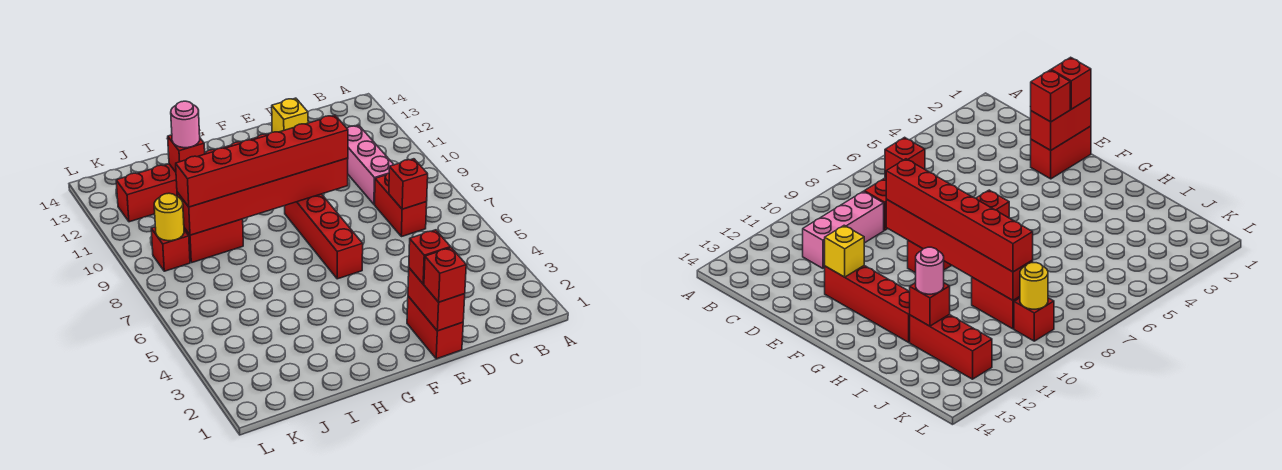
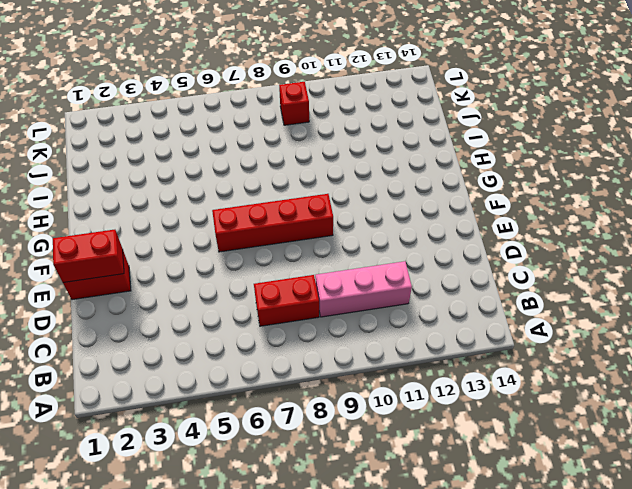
none -> red brick E12:H12 level 1
none -> red brick I9:J9 level 1
none -> red brick I12:K12 level 1

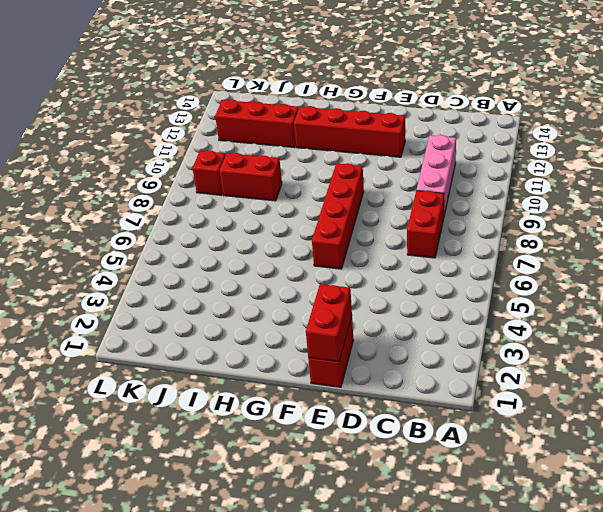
none -> red brick C7 level 2
none -> red brick E9:J9 level 2
none -> yellow brick E12 level 2

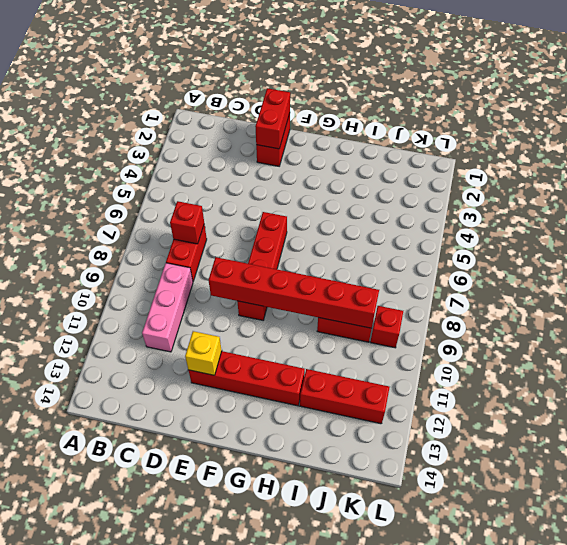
none -> red brick I12 level 2
none -> yellow round brick K9 level 2
none -> red brick E1 level 3

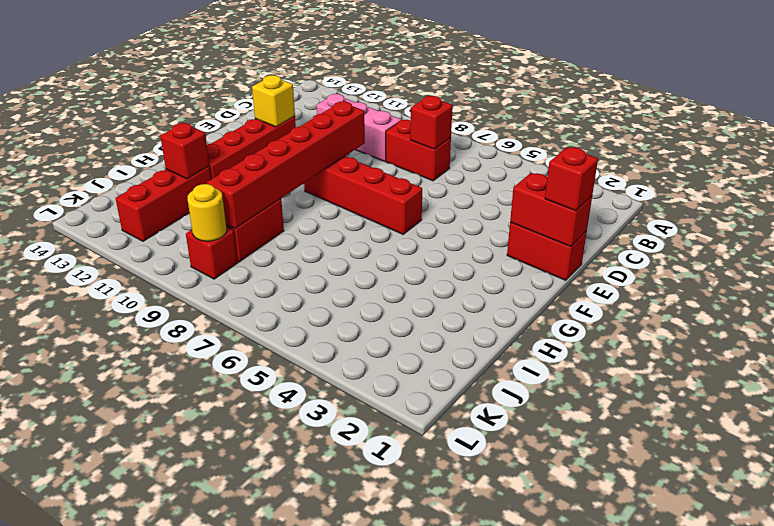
none -> red brick E2 level 3
none -> red brick E9:J9 level 3
none -> pink round brick I12 level 3

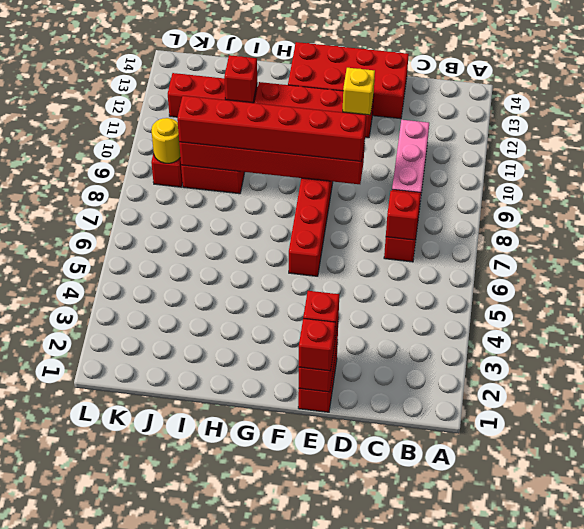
red brick D13:G14 level 1 -> none
none -> pink round brick I12 level 3

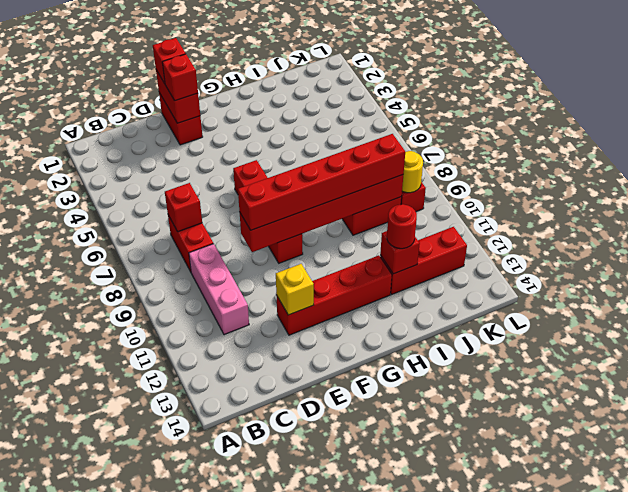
red round brick I12 level 3 -> pink round brick I12 level 3

